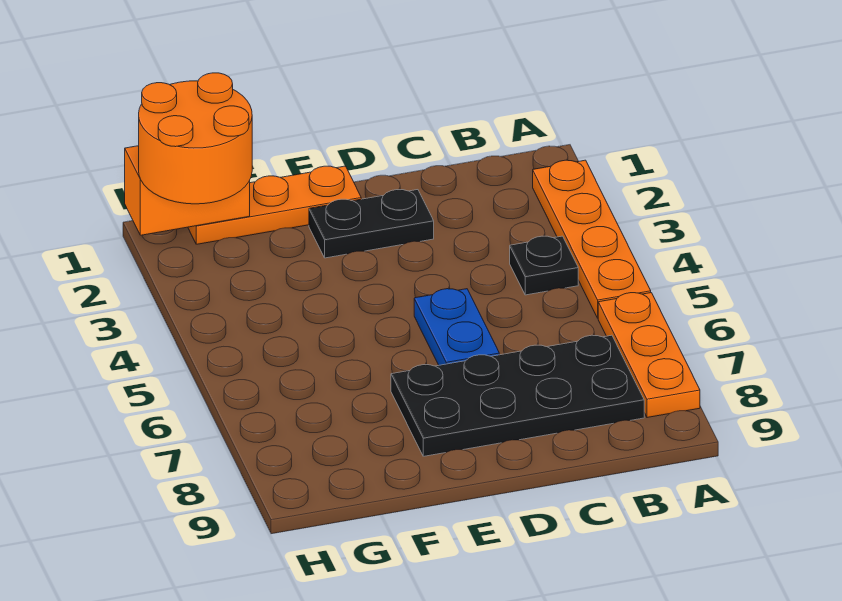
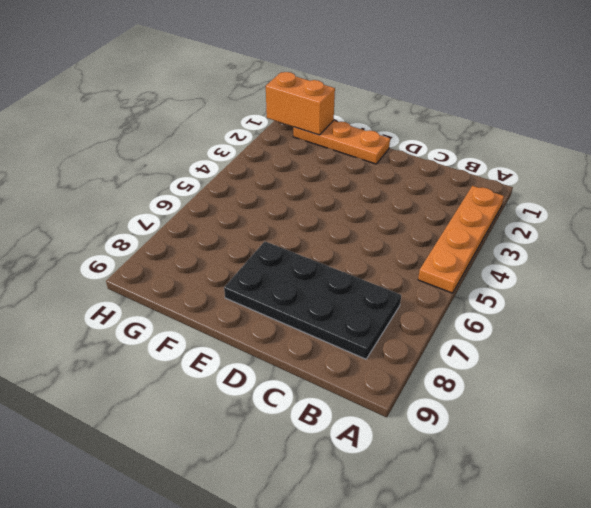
none -> orange plate A6:A8 level 1
none -> black plate B4 level 1

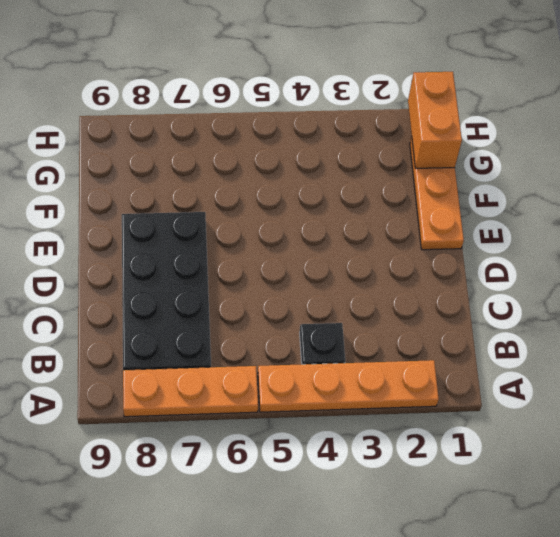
none -> black plate D2:E2 level 1
none -> blue plate D5:D6 level 1

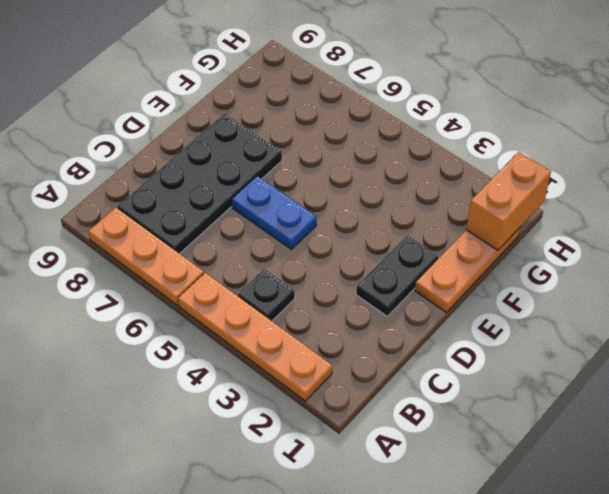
none -> orange round brick G1:H2 level 3

